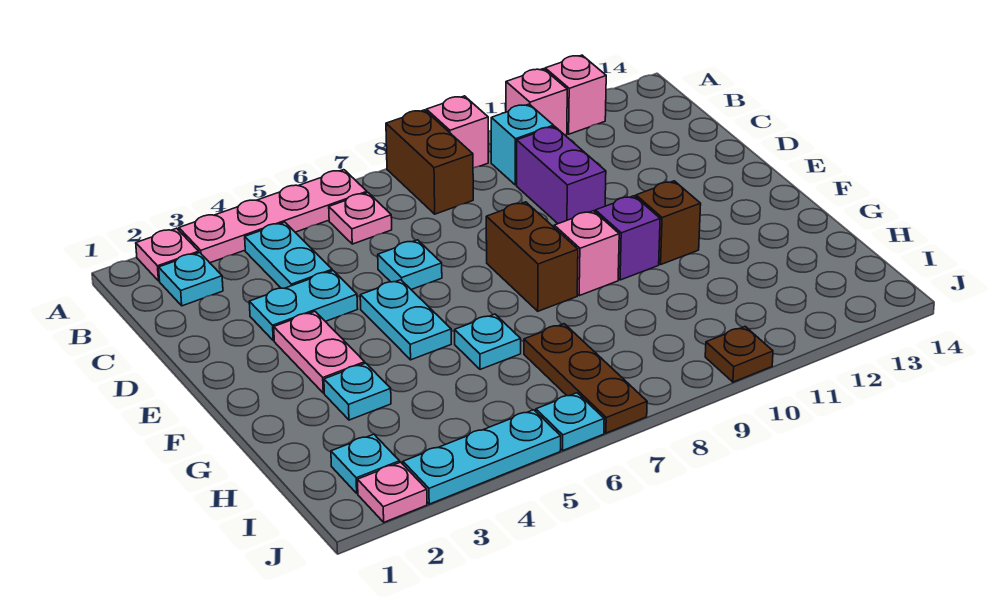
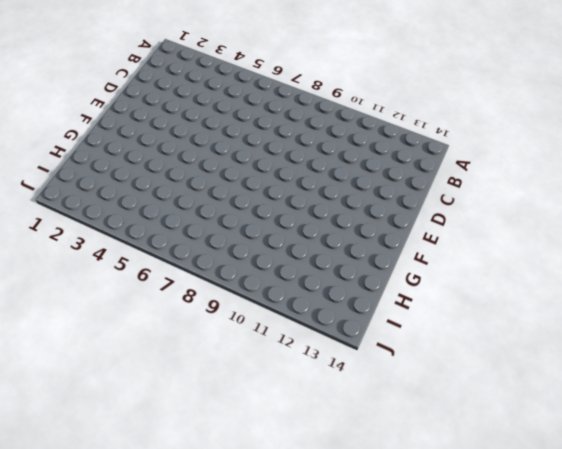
none -> pink plate A2 level 1
none -> pink plate A3:A6 level 1
none -> brown brick A8:B8 level 1

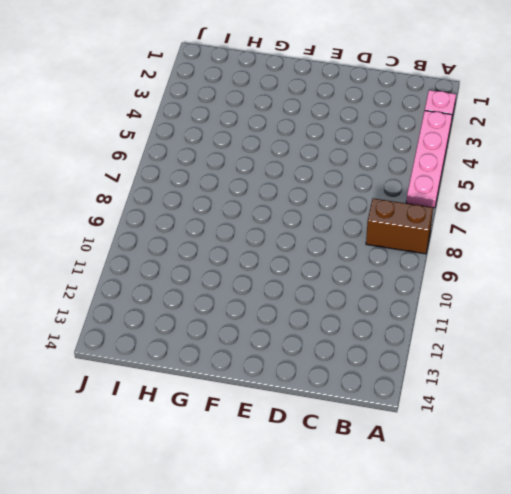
none -> pink brick A9 level 1
none -> pink brick A11 level 1
none -> pink brick A12 level 1

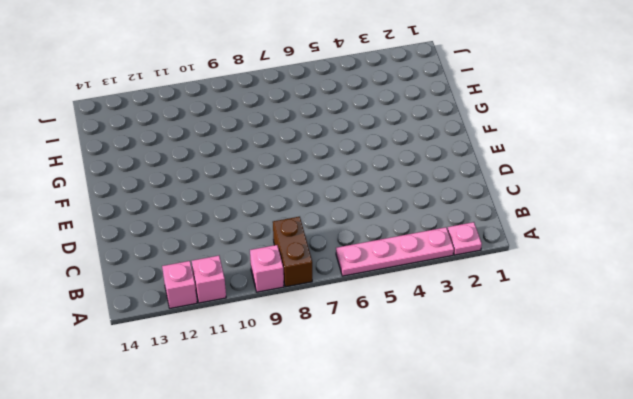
none -> cyan plate B2 level 1
none -> cyan plate B4:C4 level 1
none -> pink plate B6 level 1

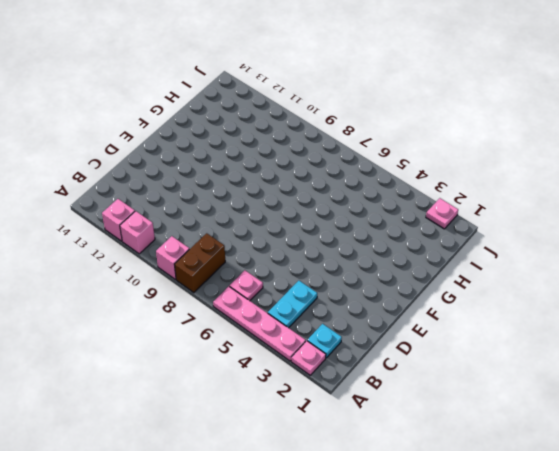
none -> cyan brick B10 level 1
none -> purple brick C10:D10 level 1
none -> cyan plate D3:D4 level 1

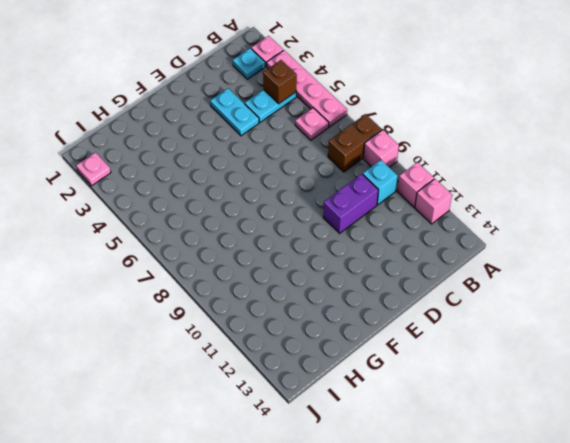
brown brick B4 level 2 -> brown brick F11 level 1
none -> cyan plate D6 level 1
none -> pink plate E3:F3 level 1
none -> cyan plate E5:F5 level 1

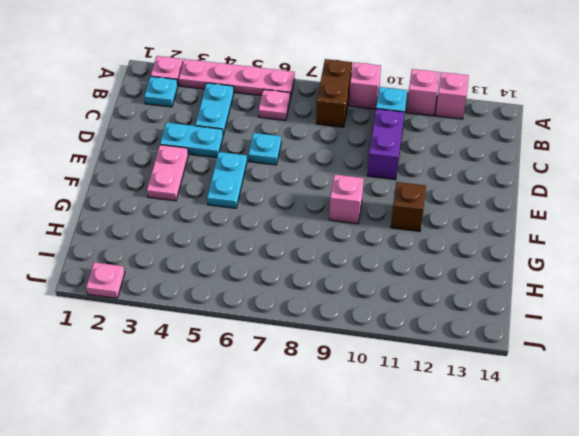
none -> brown brick E8:F8 level 1
none -> purple brick F10 level 1
none -> cyan plate G3 level 1

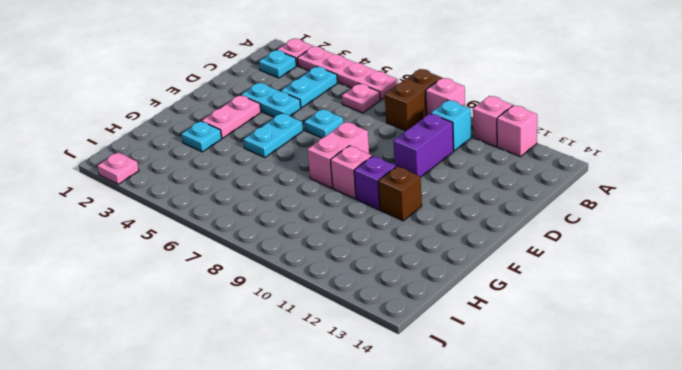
pink brick E8:F8 level 1 -> brown brick E8:F8 level 1
none -> cyan plate G6 level 1
none -> brown plate H7:J7 level 1
none -> cyan plate I2 level 1

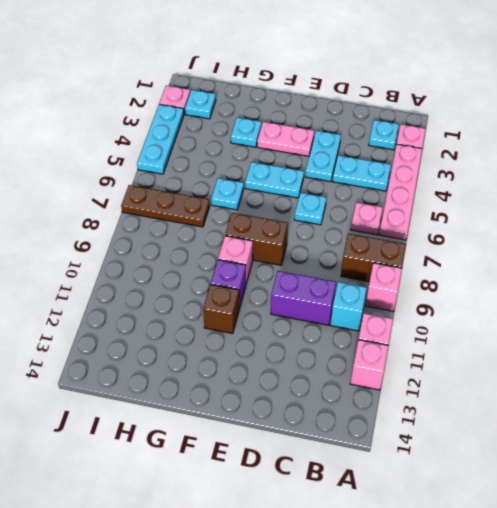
none -> cyan plate J6 level 1
none -> brown plate J10 level 1

